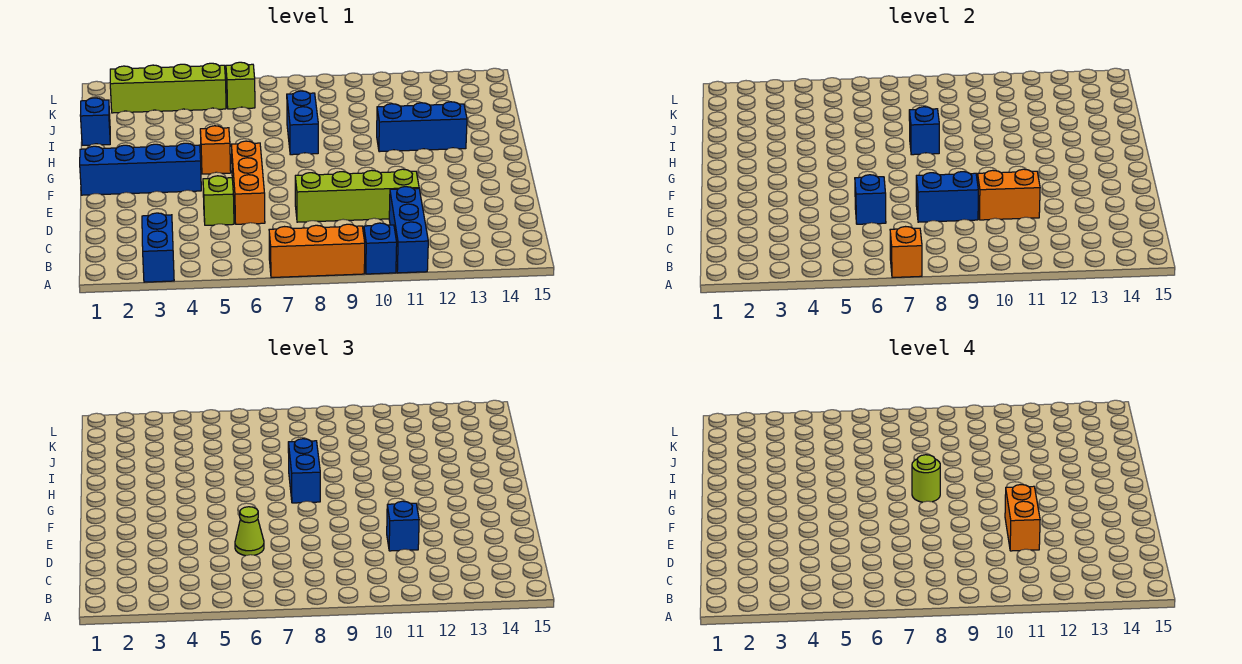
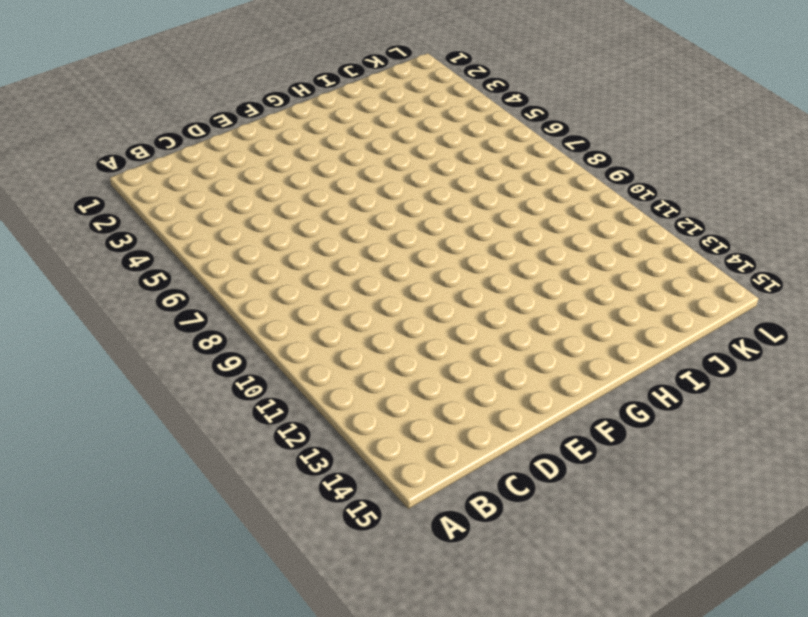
none -> blue brick A3:B3 level 1
none -> orange brick A7:A9 level 1
none -> blue brick A10 level 1

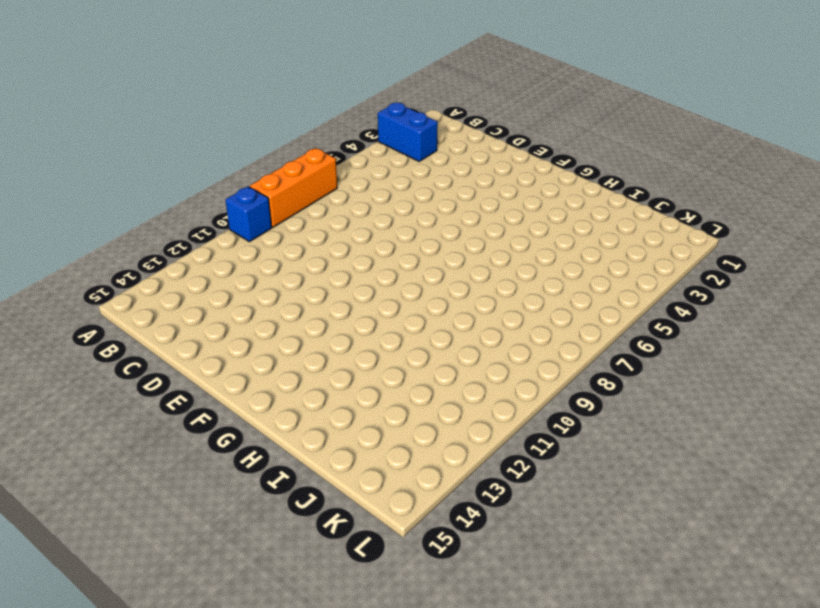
none -> blue brick A11:C11 level 1
none -> lime brick D5 level 1
none -> orange brick D6:F6 level 1

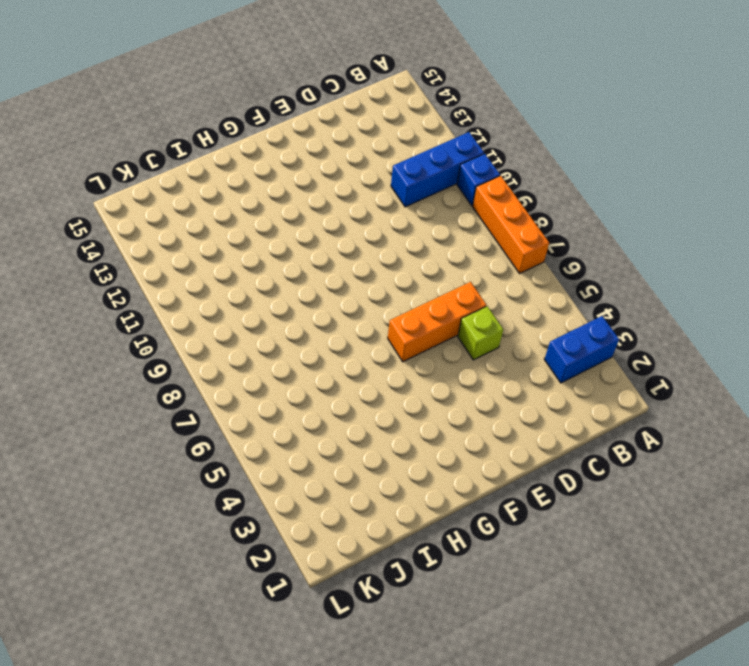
none -> lime brick D8:D11 level 1
none -> blue brick F1:F4 level 1
none -> orange brick G5 level 1

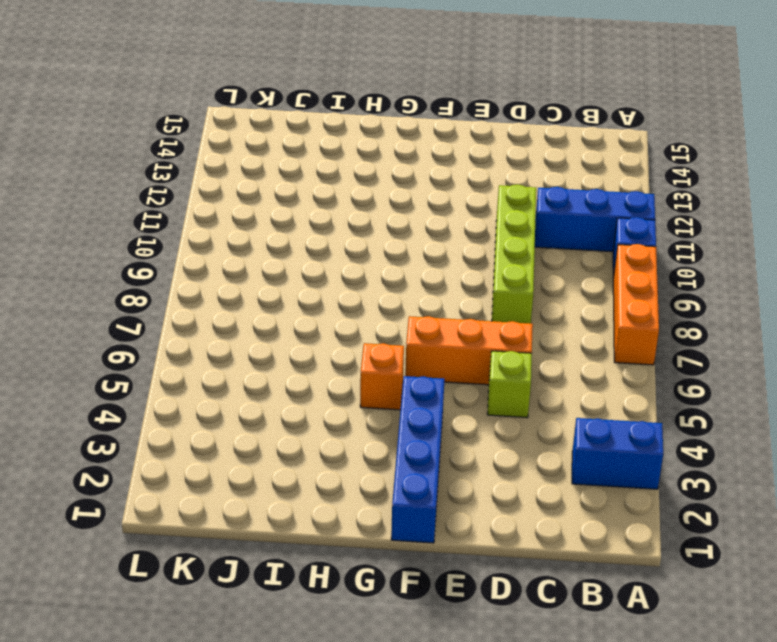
none -> blue brick H8:I8 level 1
none -> blue brick H11:H13 level 1
none -> blue brick I1 level 1

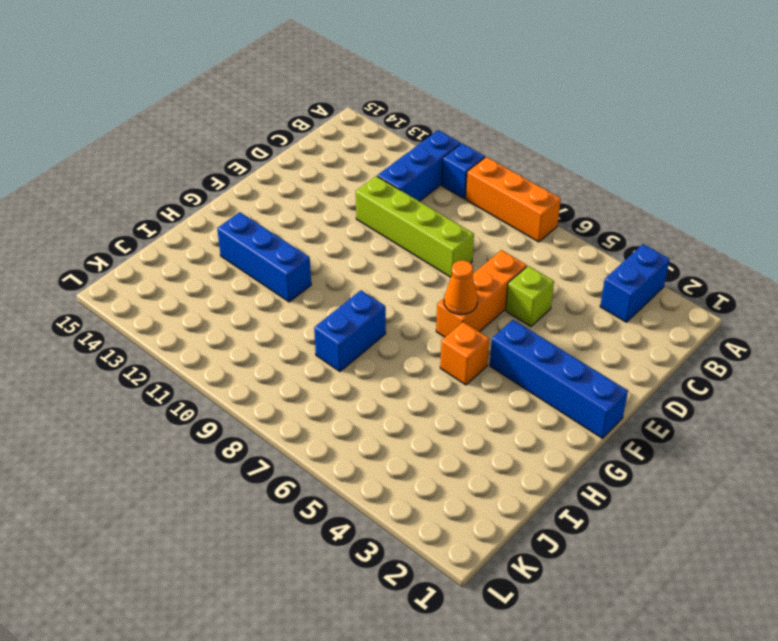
orange cone F6 level 2 -> none
none -> blue brick I1 level 1
none -> lime brick K2:K5 level 1
none -> lime brick K6 level 1

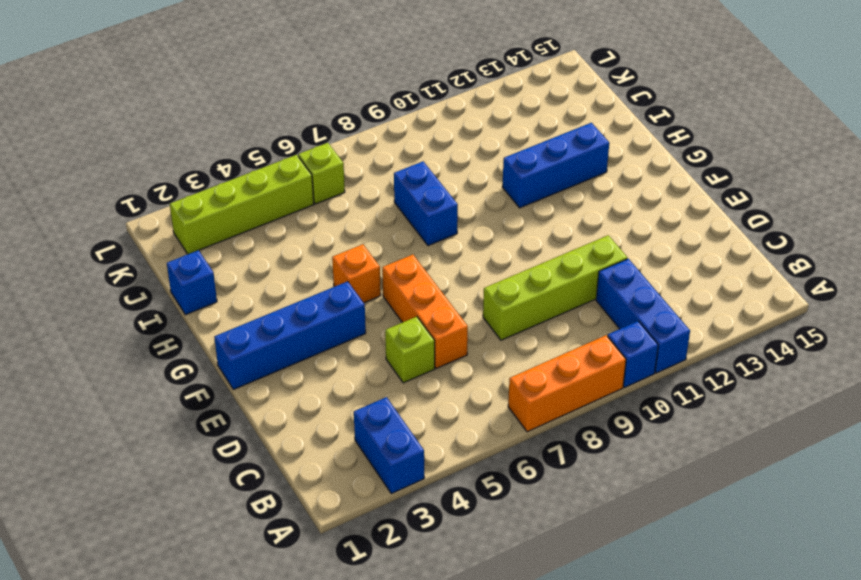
none -> orange brick A7 level 2
none -> blue brick D6 level 2
none -> blue brick D8:D9 level 2

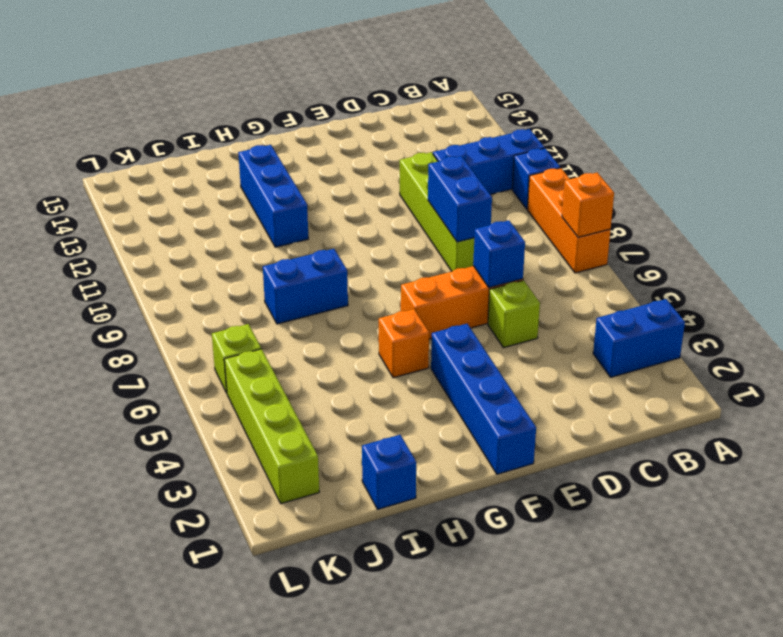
none -> orange brick D10:D11 level 2
none -> blue brick H8 level 2
none -> lime cone D6 level 3

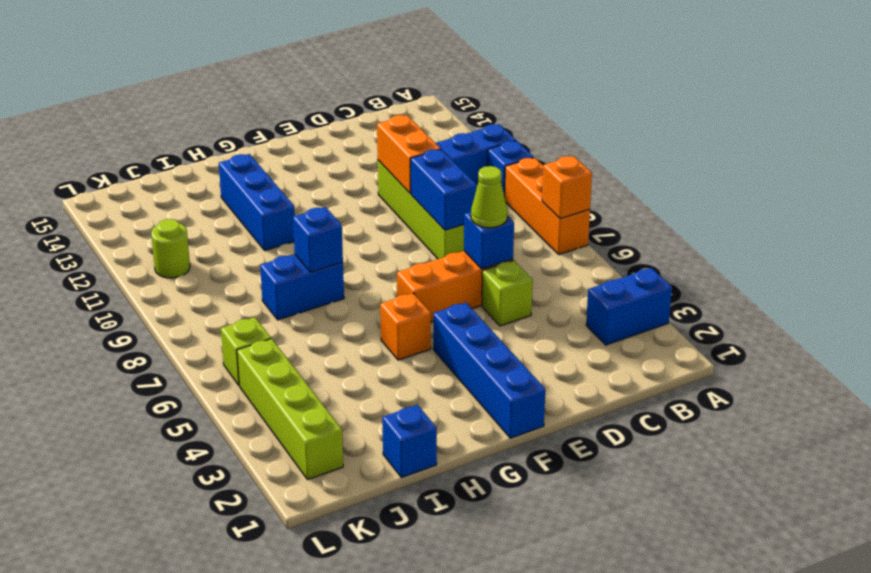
lime round brick K11 level 1 -> lime round brick G8 level 4
none -> blue brick D11 level 3
none -> blue brick G8:H8 level 3
none -> orange brick D11:E11 level 4

